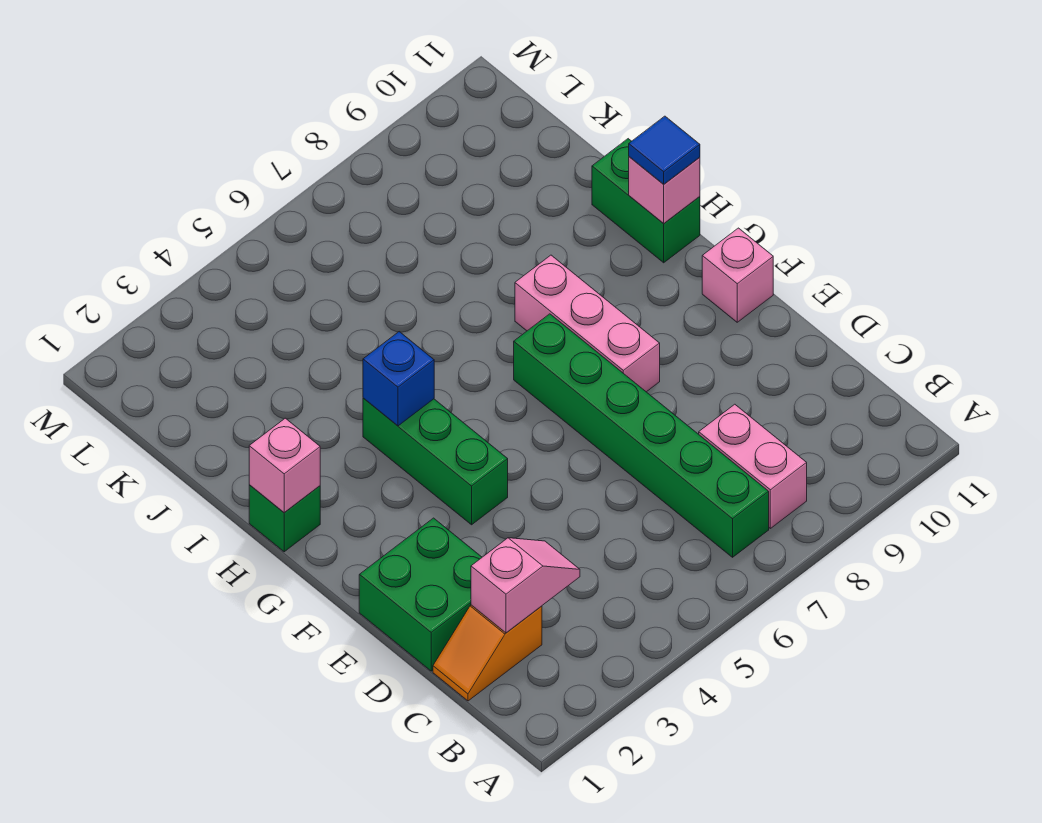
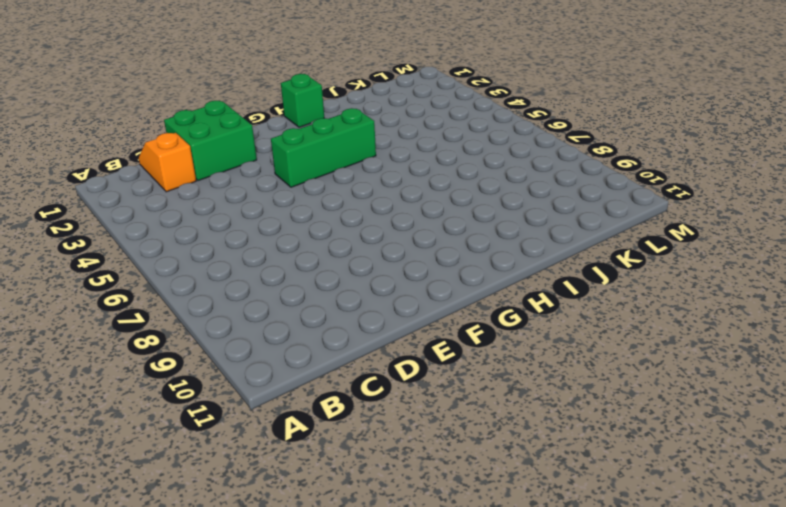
none -> green brick B7:G7 level 1
none -> pink brick B8:C8 level 1
none -> pink brick F8:H8 level 1

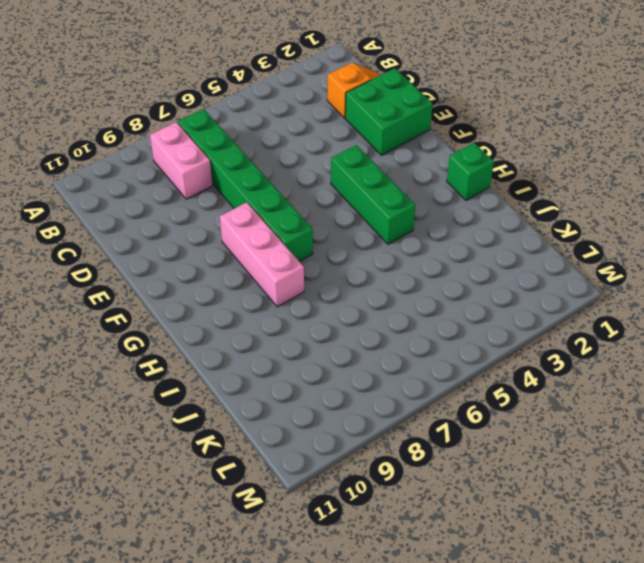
none -> pink brick F11 level 1
none -> green brick H11:I11 level 1
none -> pink slope C2:C3 level 2 top 2

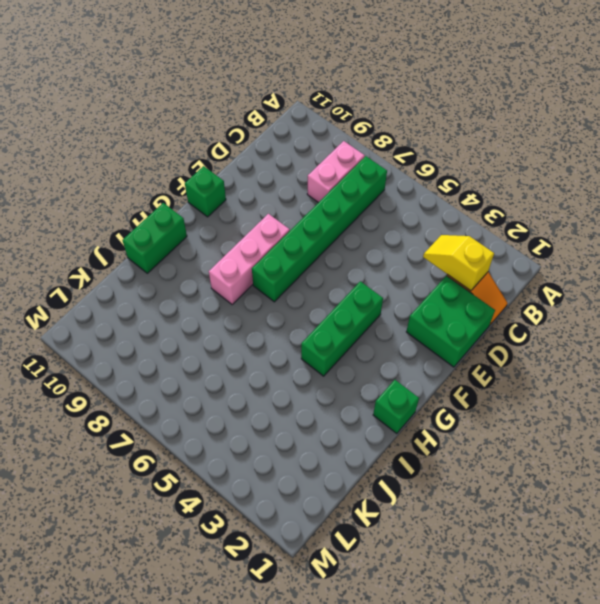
yellow slope C2:C3 level 2 top 2 -> pink slope C2:C3 level 2 top 2
green brick F11 level 1 -> pink brick F11 level 1
none -> pink brick H1 level 2
none -> blue brick H4 level 2
none -> pink brick H11 level 2

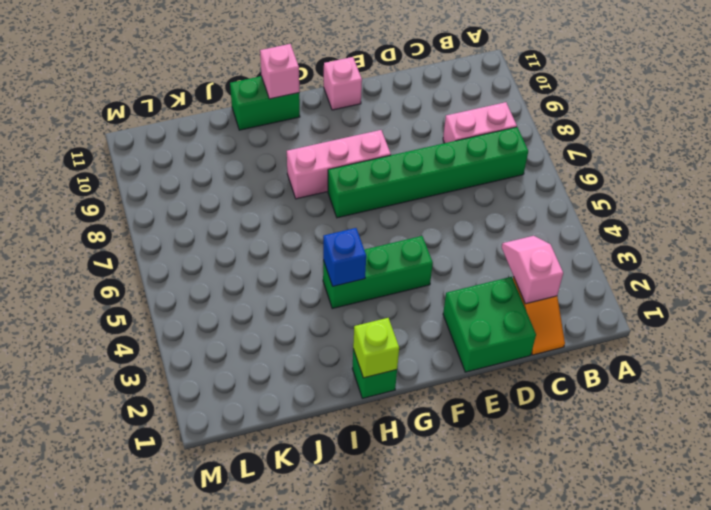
lime brick H1 level 2 -> pink brick H1 level 2
none -> blue tile H11 level 3

